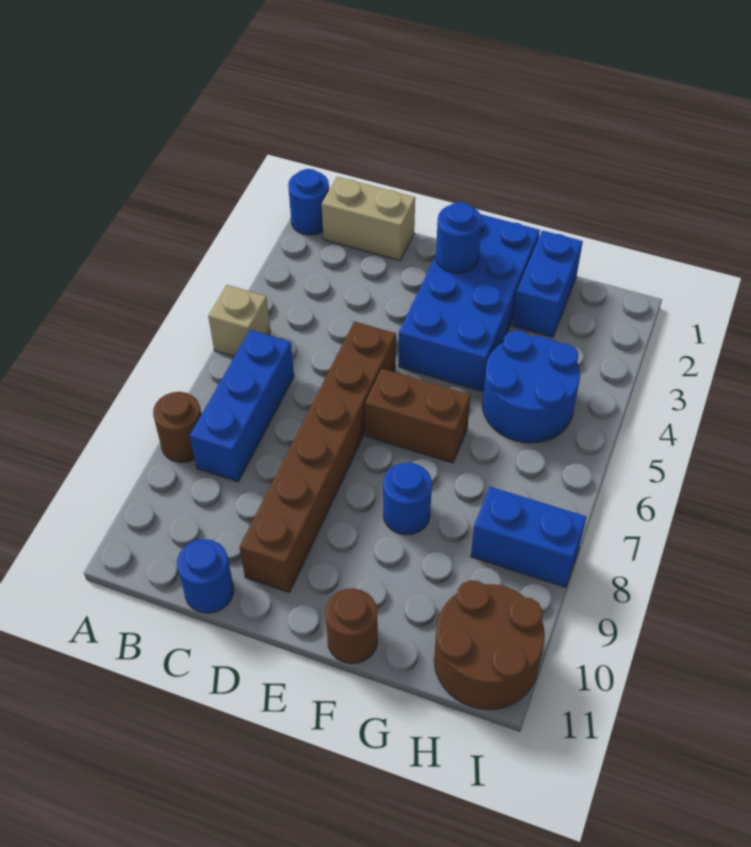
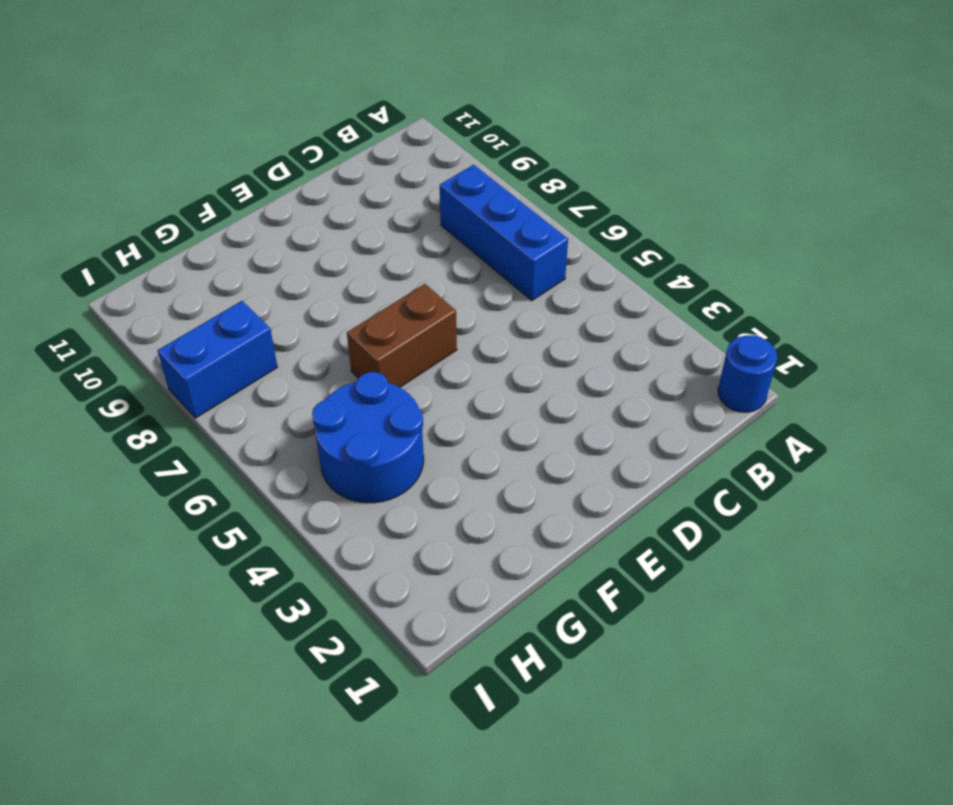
none -> tan brick A5 level 1
none -> brown round brick A8 level 1
none -> tan brick B1:C1 level 1

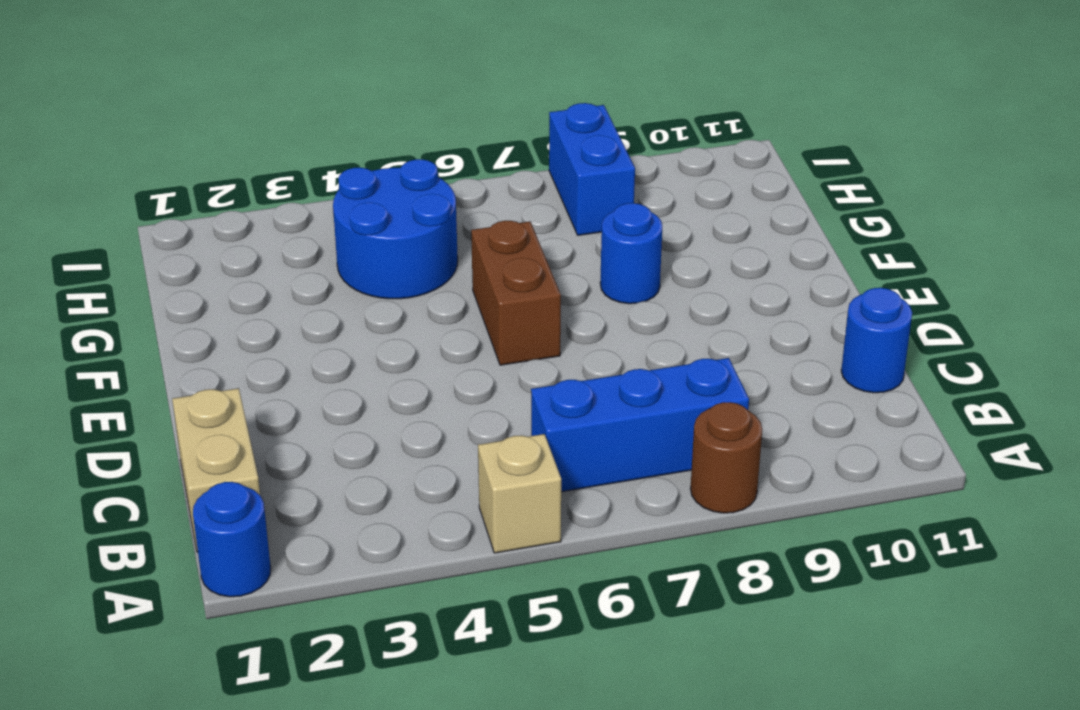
none -> brown brick D5:D10 level 1
none -> blue brick E1:F4 level 1
none -> brown round brick F11 level 1

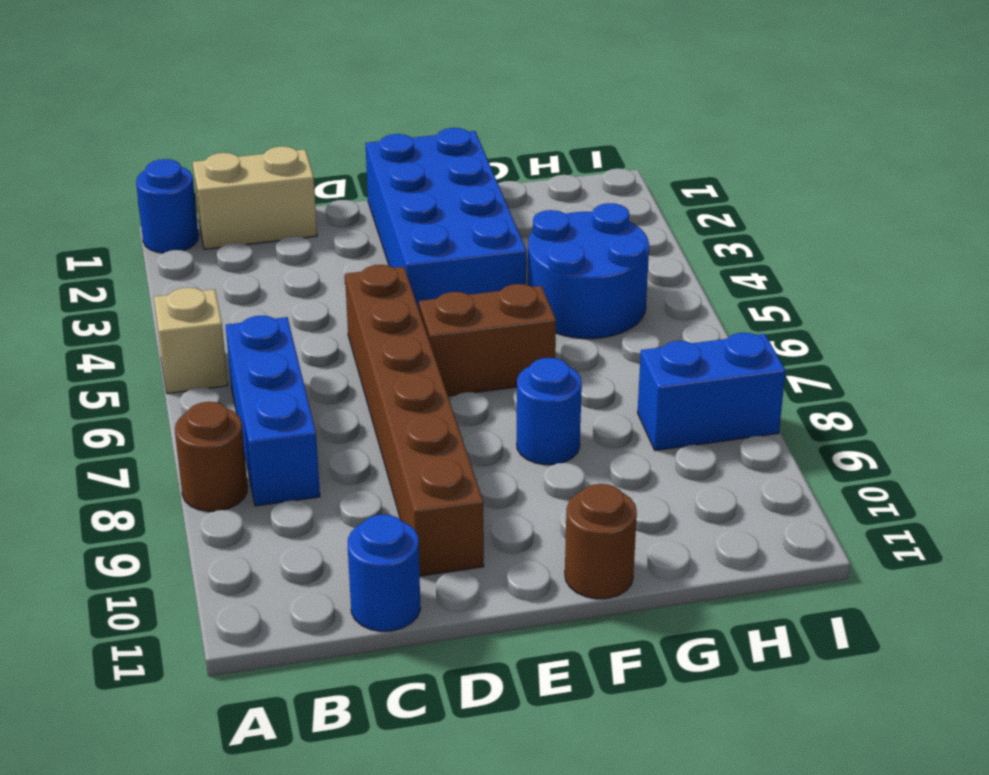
none -> blue brick G1:G2 level 1
none -> brown round brick H10:I11 level 1
none -> blue round brick E2 level 2

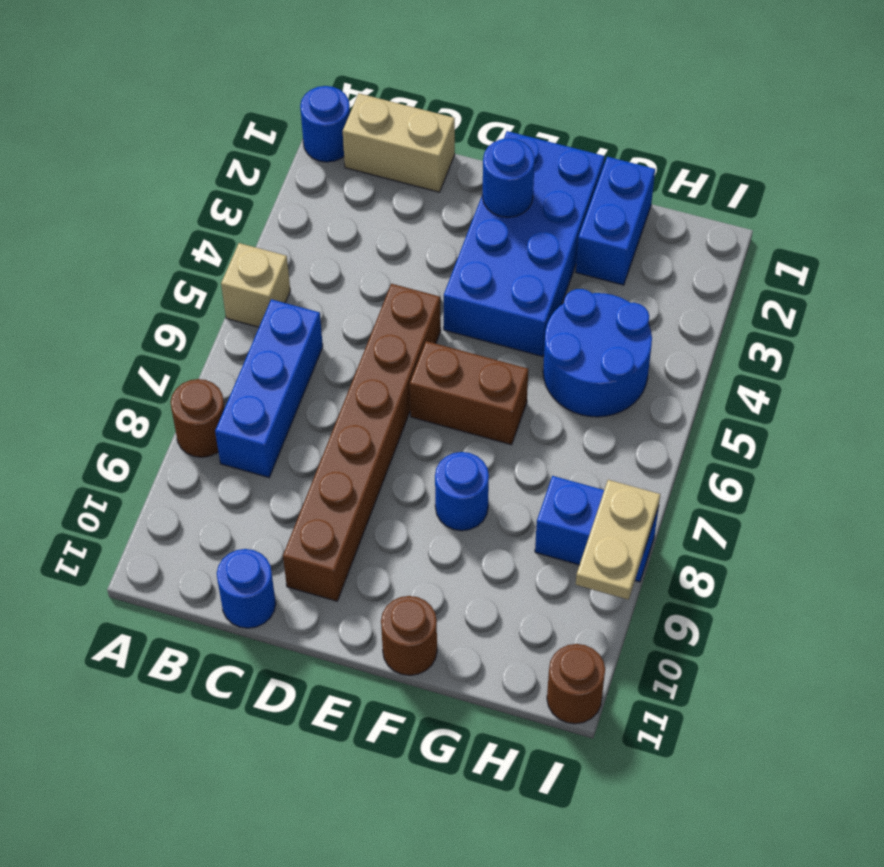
tan plate I8:I9 level 2 -> none
brown round brick I11 level 1 -> brown round brick H10:I11 level 1

